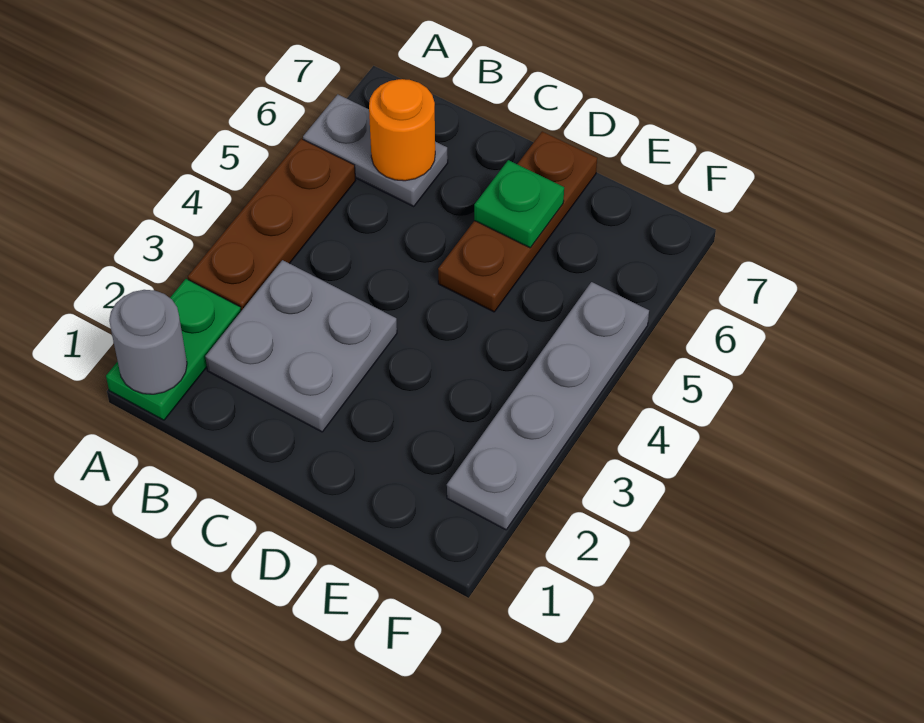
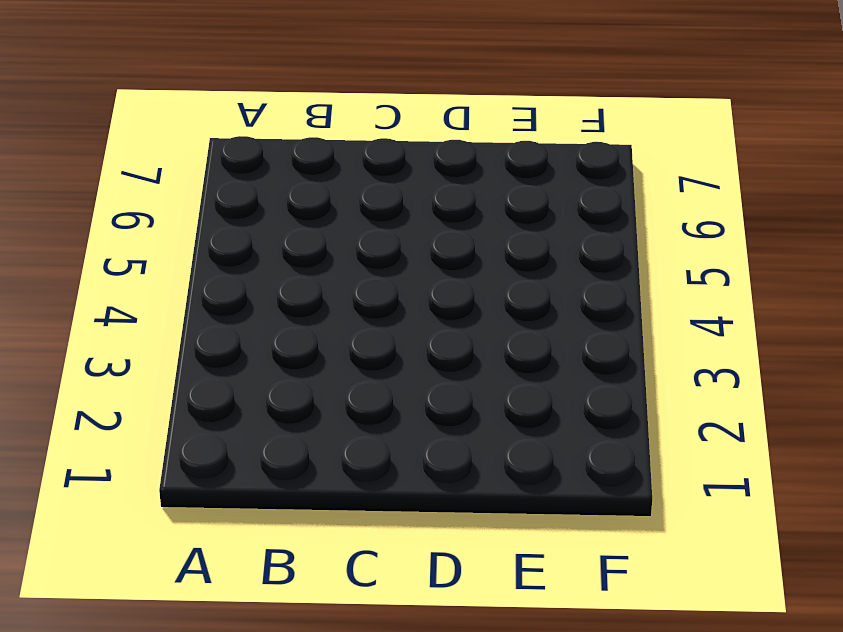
none -> green plate A1:A2 level 1
none -> brown plate A3:A5 level 1

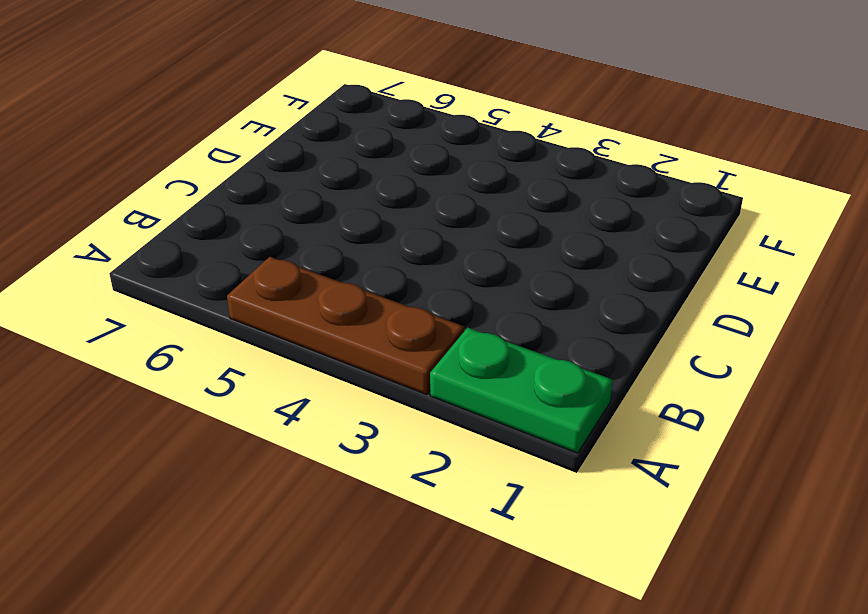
none -> grey plate A6:B6 level 1
none -> grey plate B2:C3 level 1

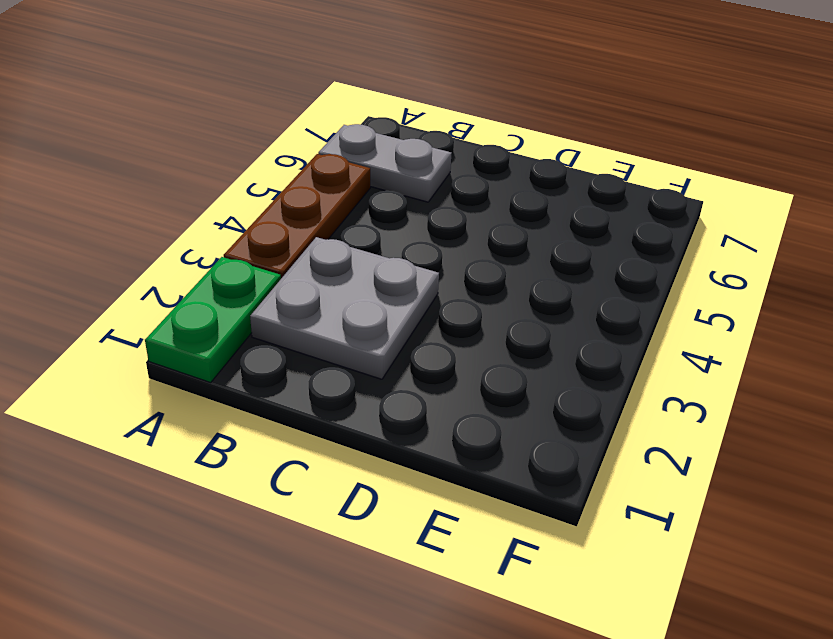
none -> brown plate D5:D7 level 1
none -> grey plate F2:F5 level 1

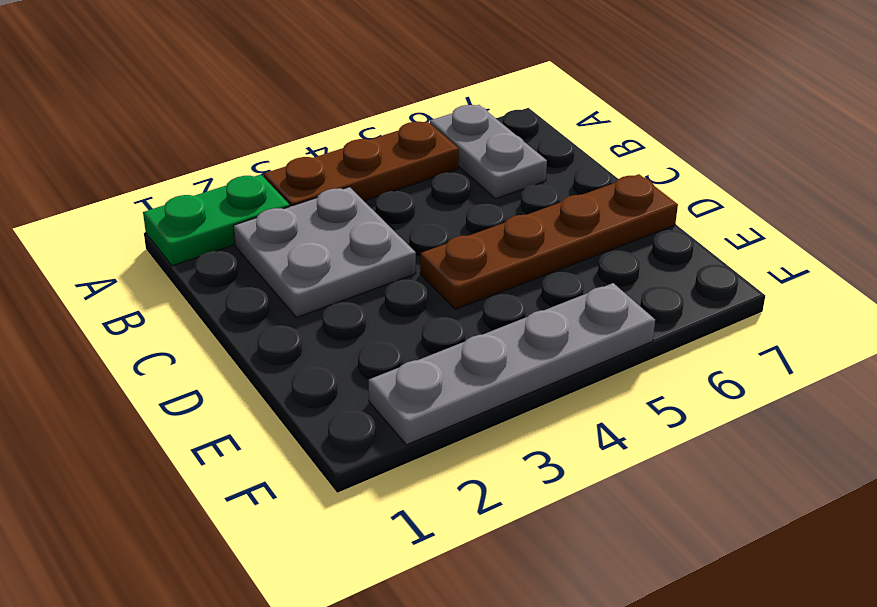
brown plate D4:D7 level 1 -> brown plate D5:D7 level 1
none -> grey round brick A1 level 2
none -> orange round brick B6 level 2

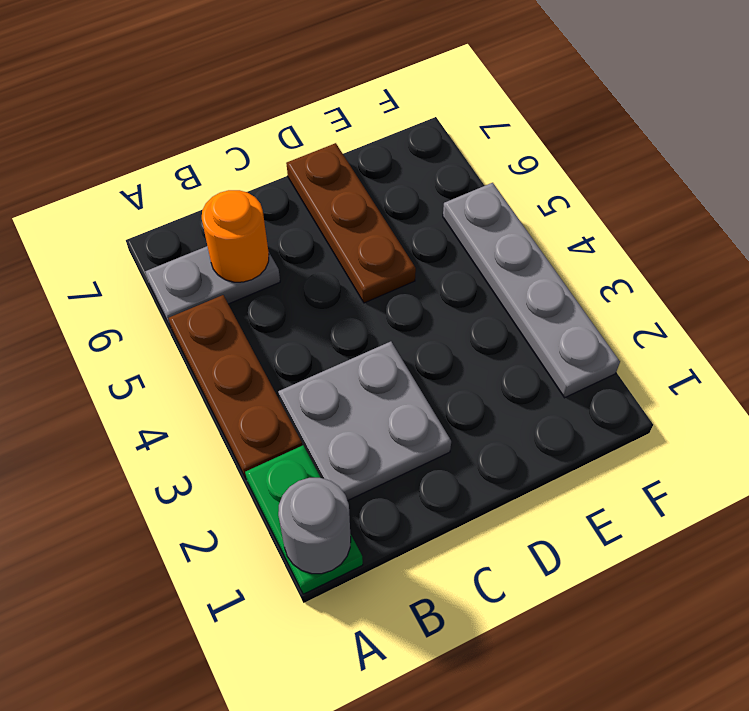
none -> green plate D6 level 2

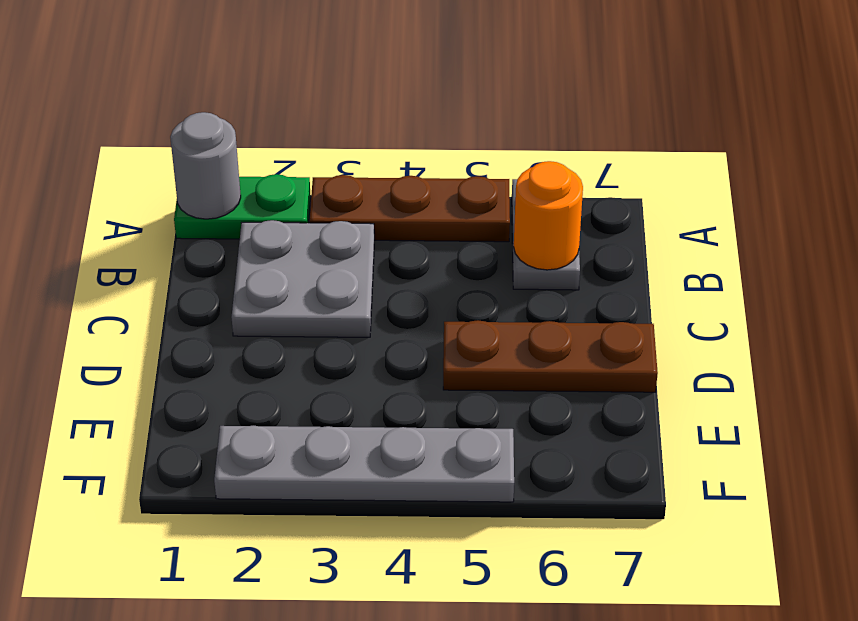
none -> green plate D6 level 2

